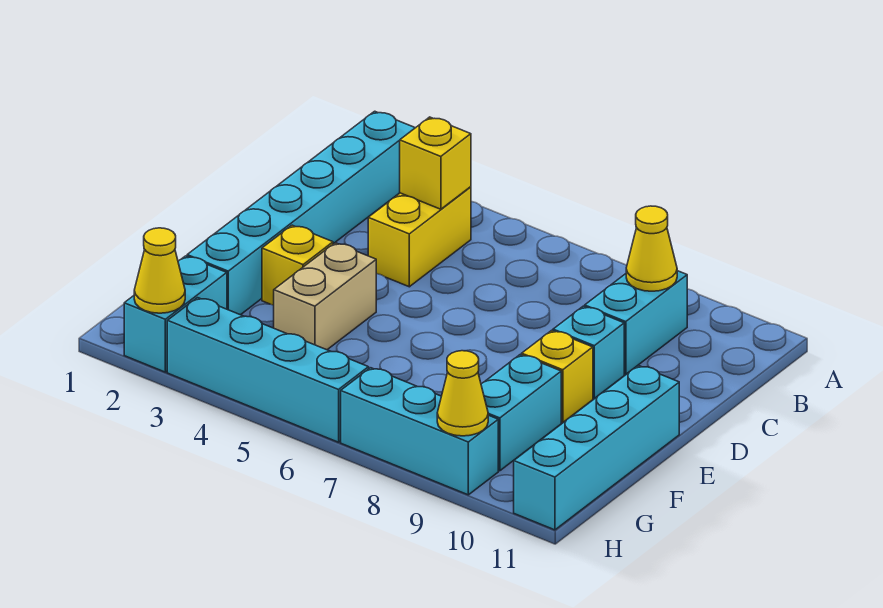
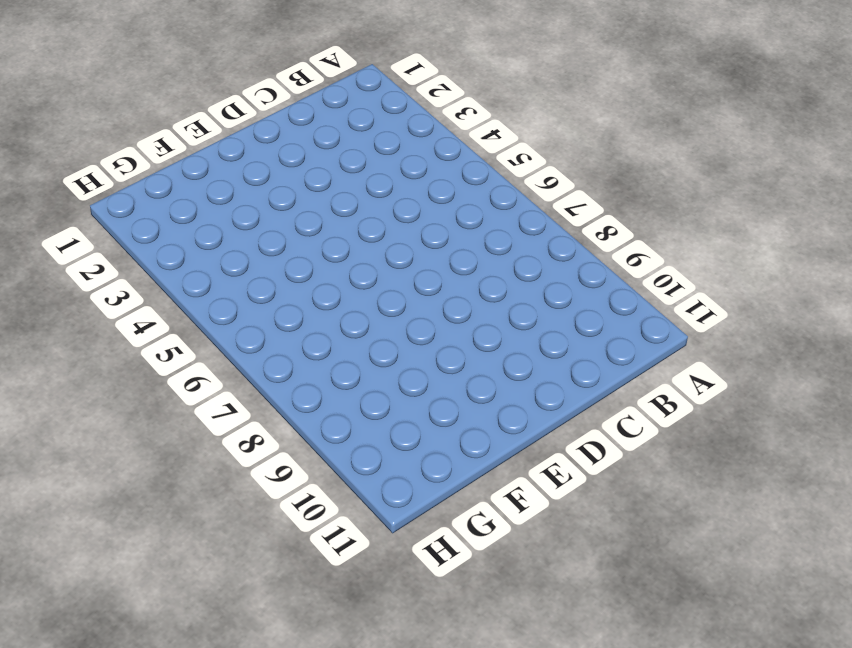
none -> cyan brick A2:F2 level 1
none -> yellow brick B4:C4 level 1
none -> cyan brick B9:C9 level 1

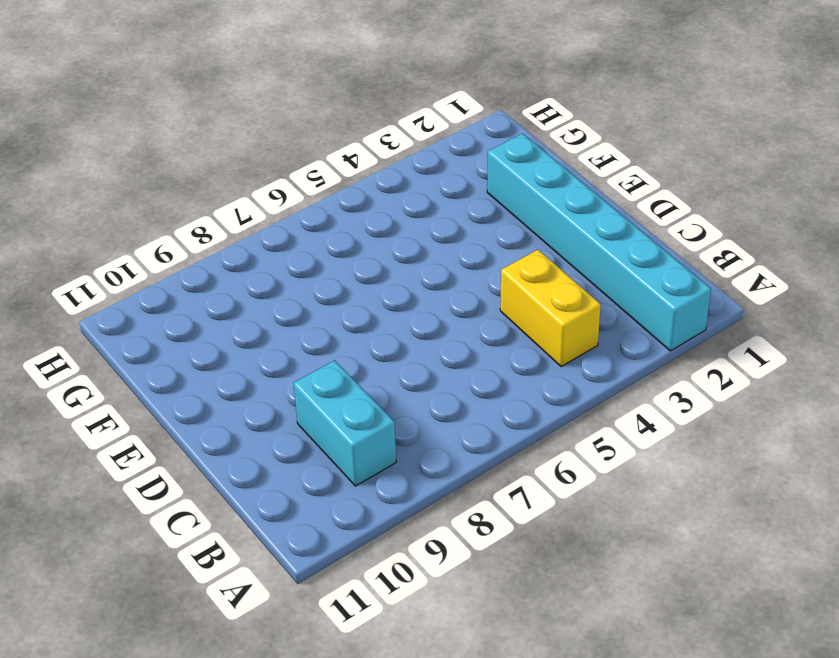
none -> cyan brick D9 level 1
none -> yellow brick E3 level 1
none -> tan brick E4:F4 level 1

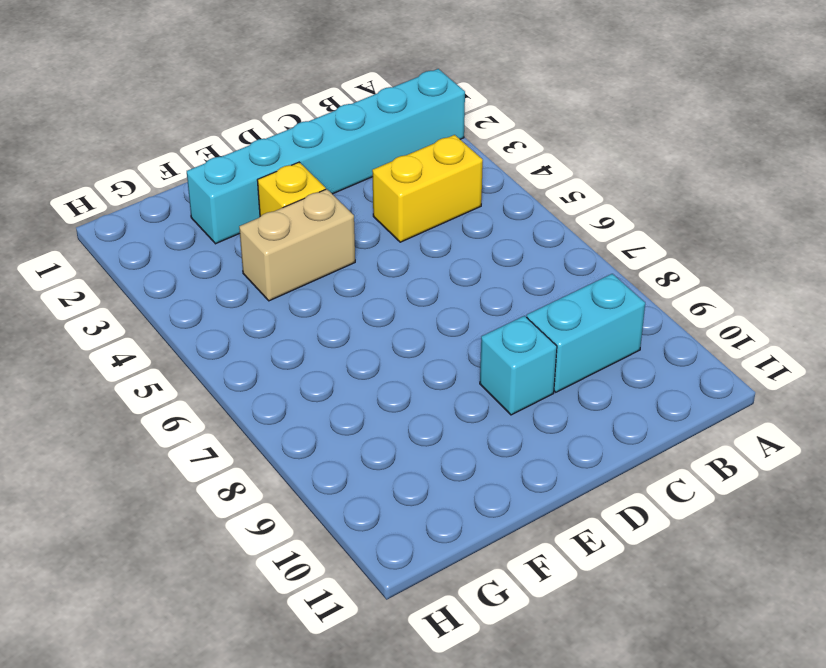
none -> yellow brick E9 level 1
none -> cyan brick E11:H11 level 1
none -> cyan brick F9:G9 level 1

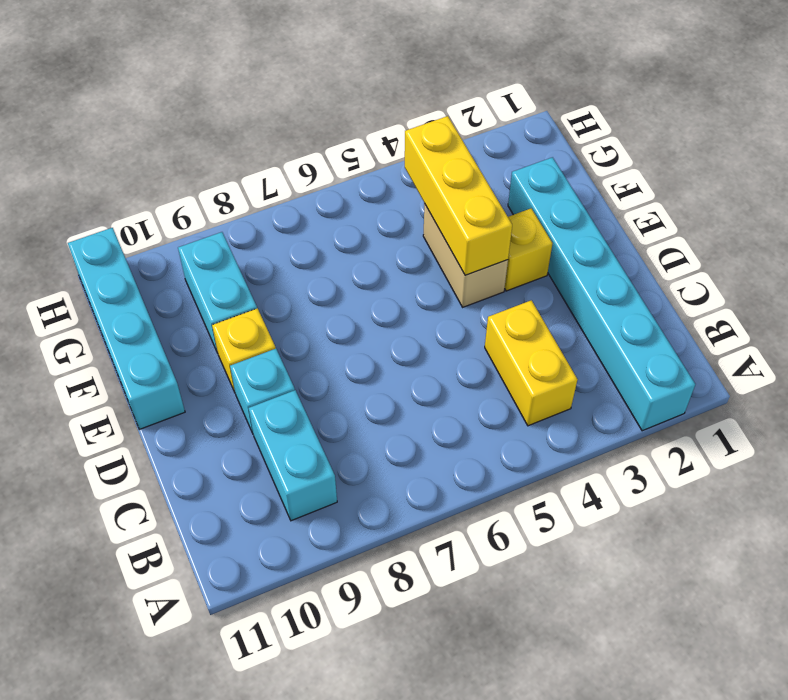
yellow brick E4:G4 level 2 -> none
none -> cyan brick G2:H2 level 1
none -> cyan brick H3:H6 level 1
none -> cyan brick H7:H9 level 1

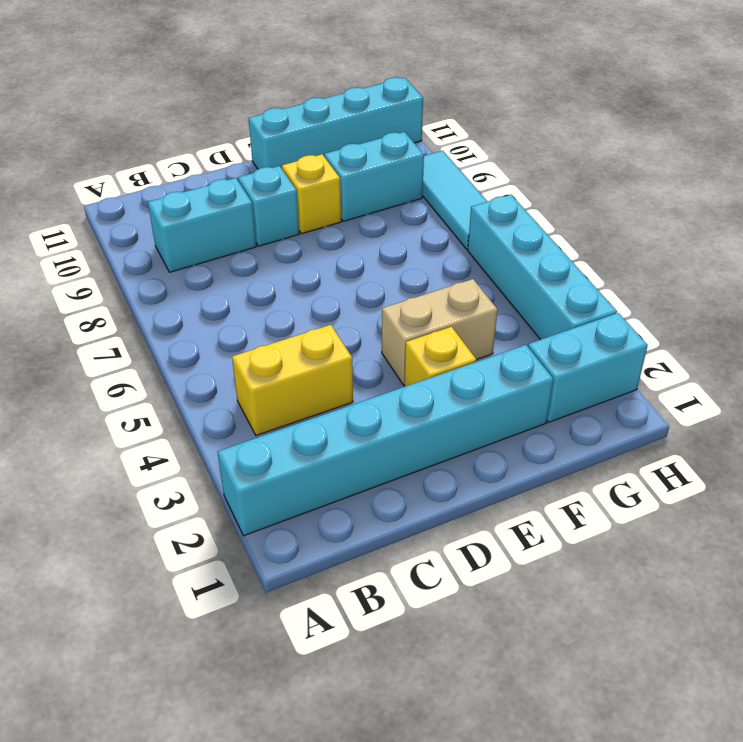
cyan tile H7:H9 level 1 -> cyan brick H7:H9 level 1
none -> yellow brick B4 level 2
none -> yellow cone B9 level 2
none -> yellow cone H2 level 2

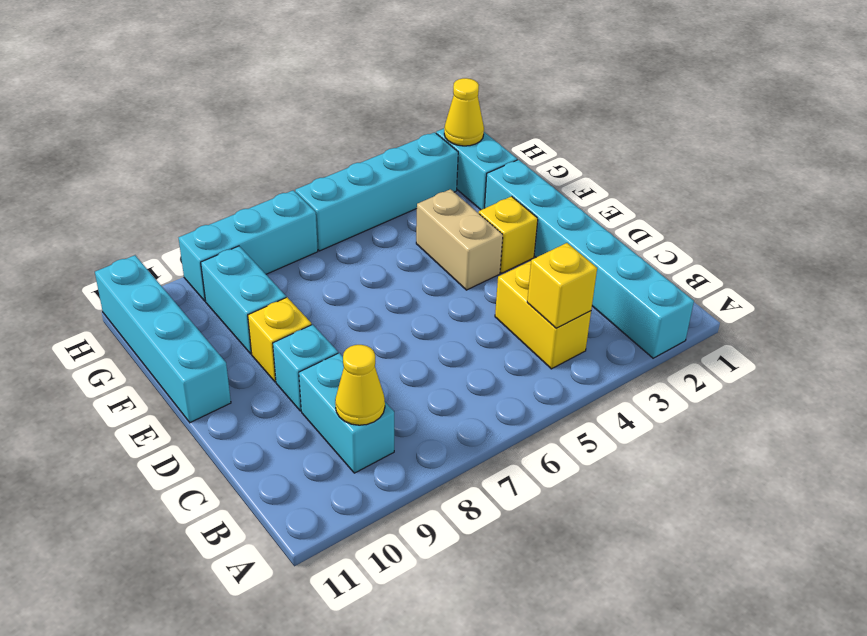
none -> yellow cone H9 level 2

